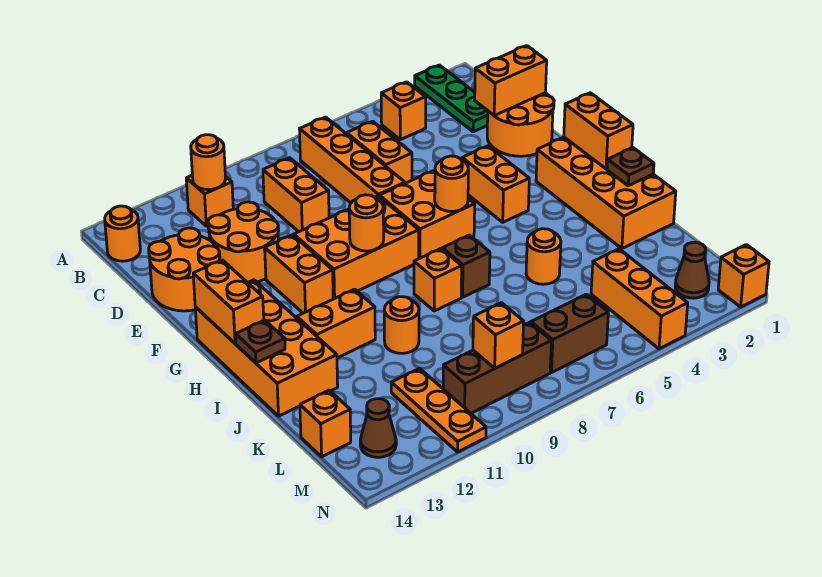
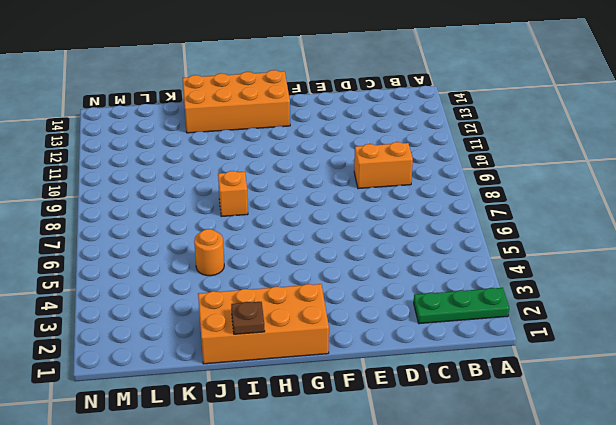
none -> orange brick B4 level 1
none -> orange brick B7:E7 level 1
none -> orange brick B11 level 1
none -> orange round brick B14 level 1

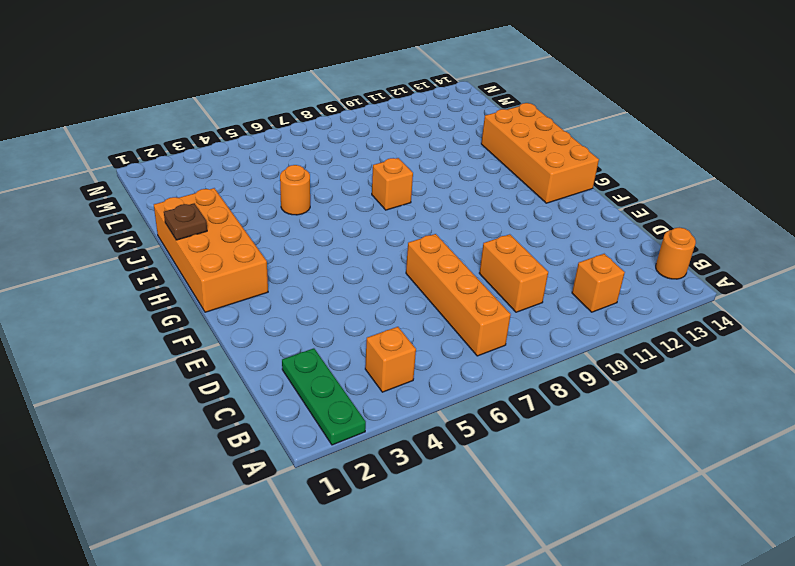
none -> orange brick C6:D6 level 1
none -> orange round brick D1:E2 level 1
none -> orange round brick D11:E12 level 1
none -> orange round brick D13:E14 level 1

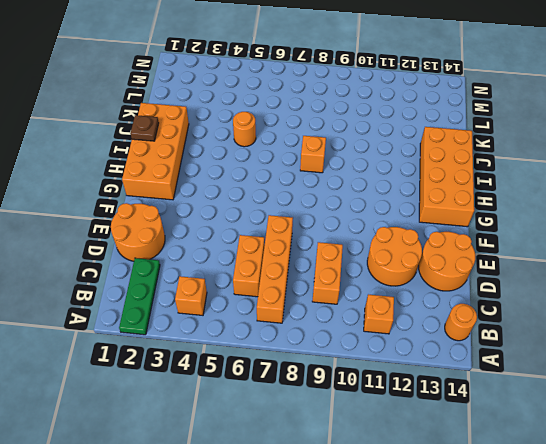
none -> orange brick F4:G4 level 1
none -> orange brick F6:G7 level 1
none -> orange brick F8:G10 level 1
none -> orange brick F11:G11 level 1

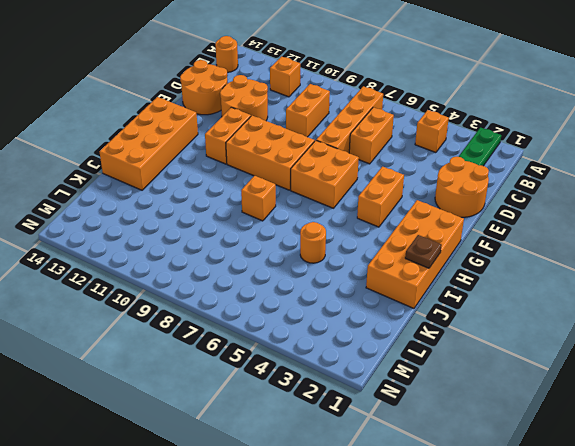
none -> brown brick I7 level 1
none -> orange brick I11:I12 level 1
none -> orange round brick J10 level 1
none -> orange brick L4:N4 level 1

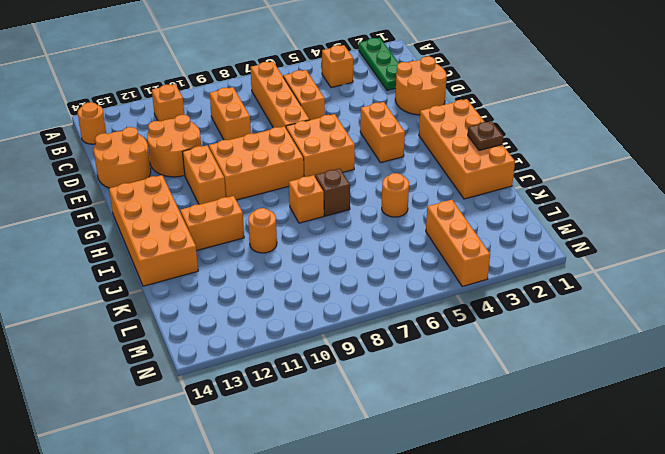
none -> orange plate L11:N11 level 1
none -> orange brick L14 level 1
none -> brown cone M2 level 1
none -> brown brick M6:M7 level 1

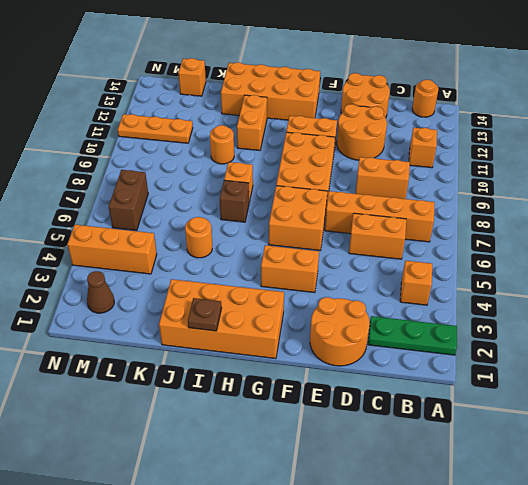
none -> brown brick M8:M10 level 1
none -> brown cone M13 level 1
none -> orange brick N1 level 1
none -> orange round brick B11 level 2

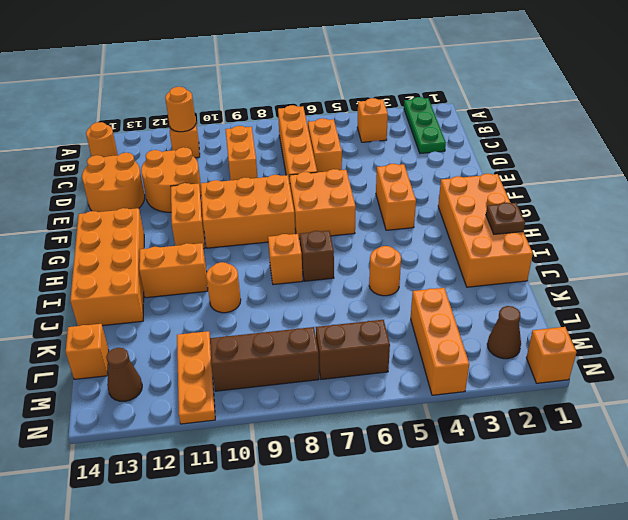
none -> orange round brick D1:E2 level 1
none -> orange brick D1:D2 level 2
none -> orange brick G1:H1 level 2
none -> orange round brick G6 level 2

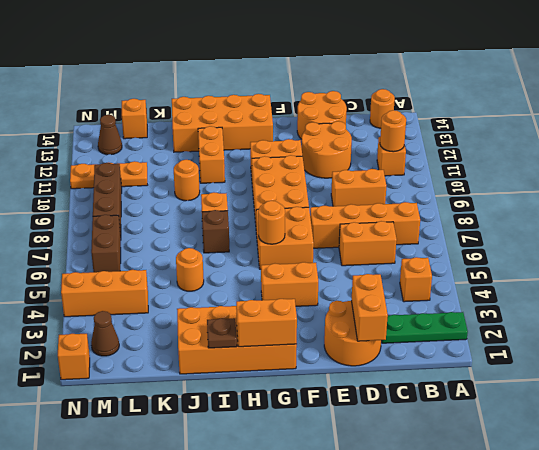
none -> orange round brick G9 level 2
none -> orange brick G14:H14 level 2
none -> brown plate I14 level 2
none -> orange brick M9 level 2

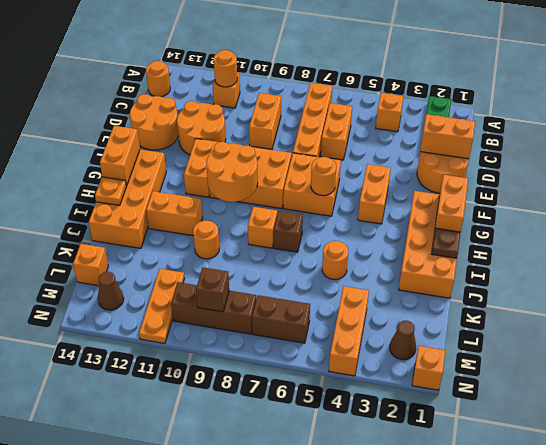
orange round brick G9:H10 level 2 -> orange round brick G9 level 2
orange plate I14 level 2 -> brown plate I14 level 2
brown brick M9 level 2 -> orange brick M9 level 2

